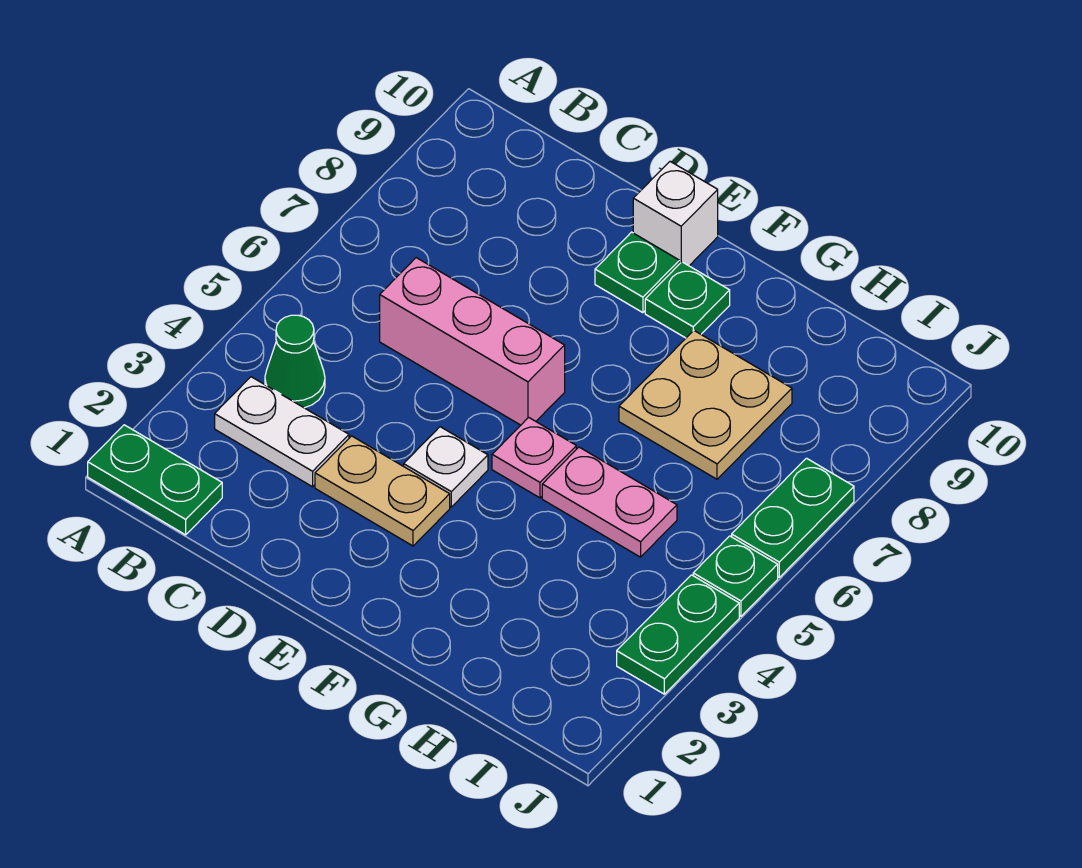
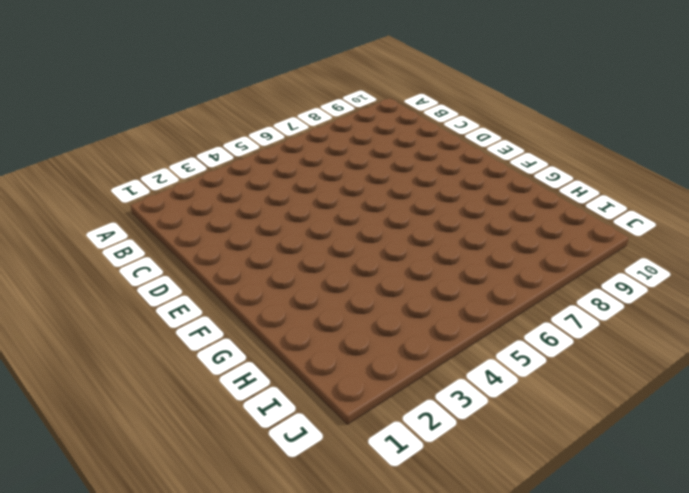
none -> green plate A1:B1 level 1
none -> white plate B3:C3 level 1
none -> green cone B4 level 1

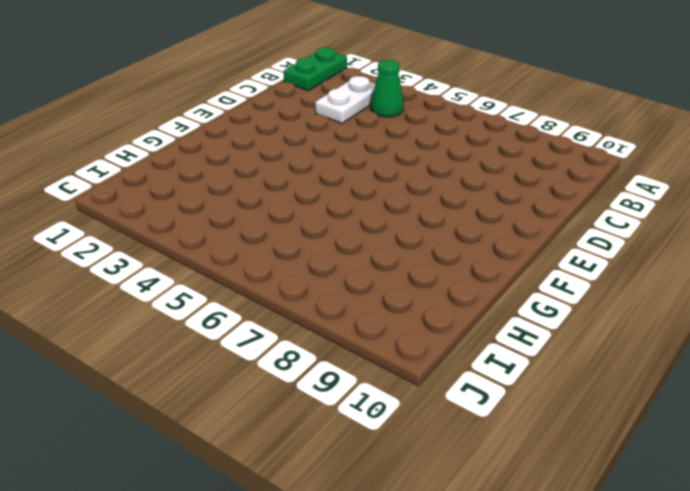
none -> pink brick C6:E6 level 1
none -> tan plate D3:E3 level 1
none -> white plate E4 level 1

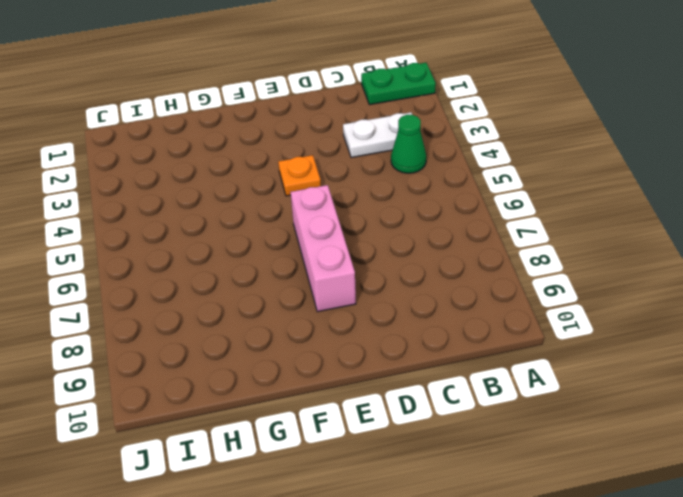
orange plate E4 level 1 -> white plate E4 level 1
pink brick E6:E8 level 1 -> pink brick C6:E6 level 1
none -> tan plate D3:E3 level 1
none -> green plate E9 level 1
none -> white brick E10 level 1

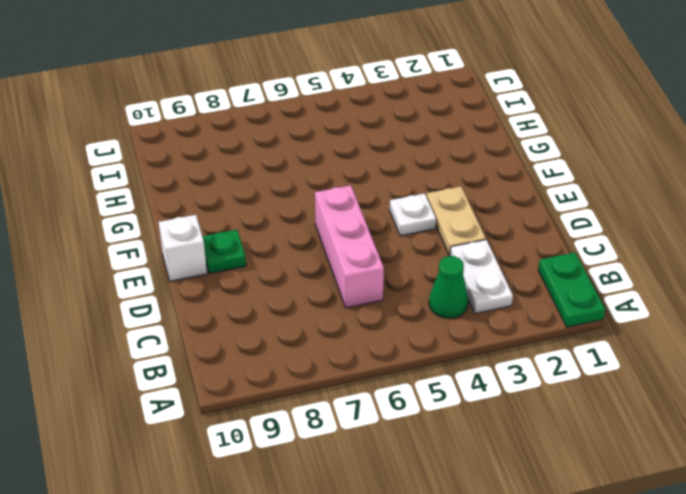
none -> pink plate F5 level 1
none -> green plate F9 level 1
none -> pink plate G5:H5 level 1

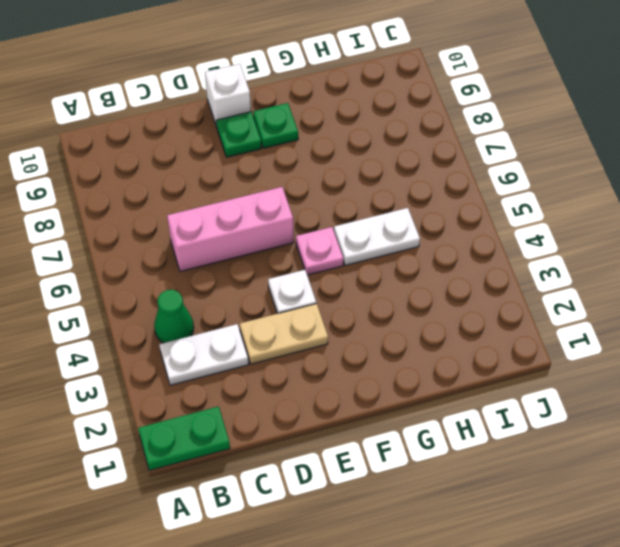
white plate G5:H5 level 1 -> pink plate G5:H5 level 1
none -> tan plate G7:H8 level 1
none -> green plate J3:J4 level 1
none -> green plate J5 level 1

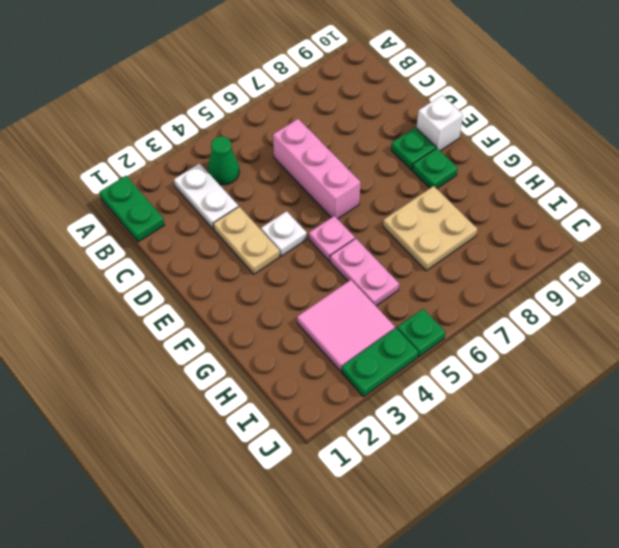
pink tile H3:I4 level 1 -> none
none -> green plate J6:J7 level 1

